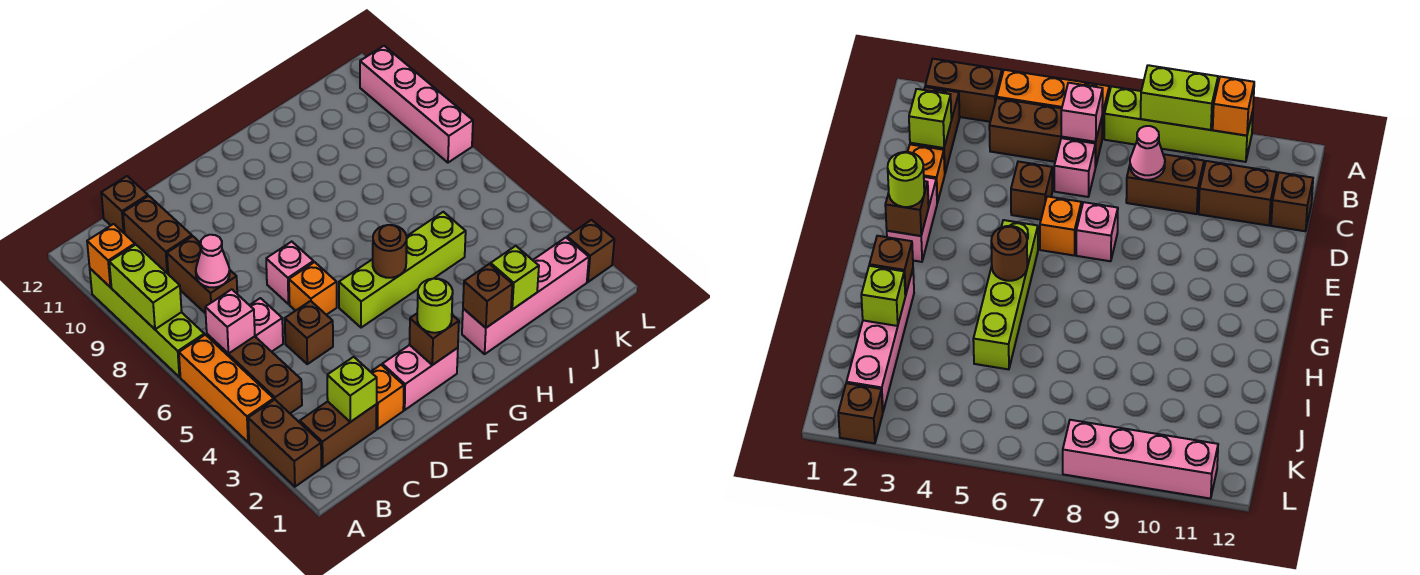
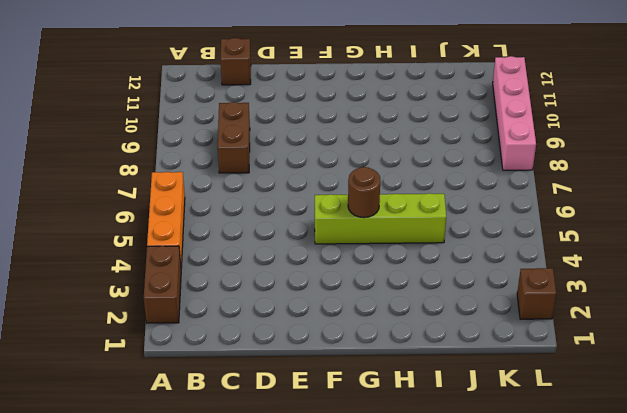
none -> lime brick A7:A10 level 1
none -> brown brick B2:C2 level 1
none -> brown brick B4:B6 level 1

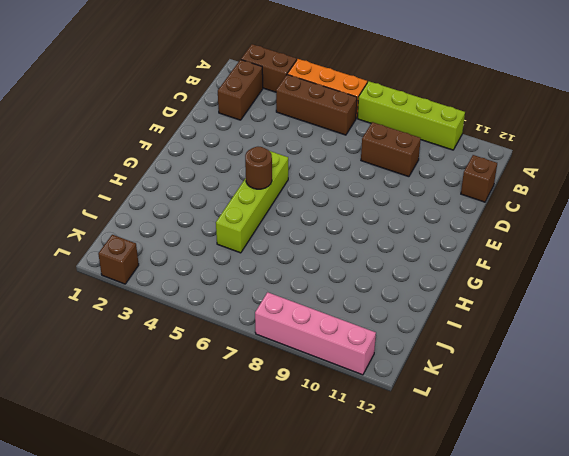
none -> pink brick C6 level 1
none -> brown brick C10:C11 level 1
none -> orange brick D2 level 1

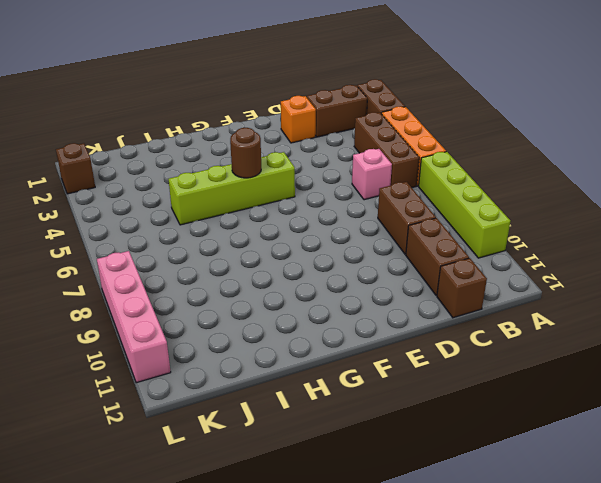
none -> brown brick D5 level 1
none -> pink brick E2:F2 level 1
none -> orange brick E6 level 1

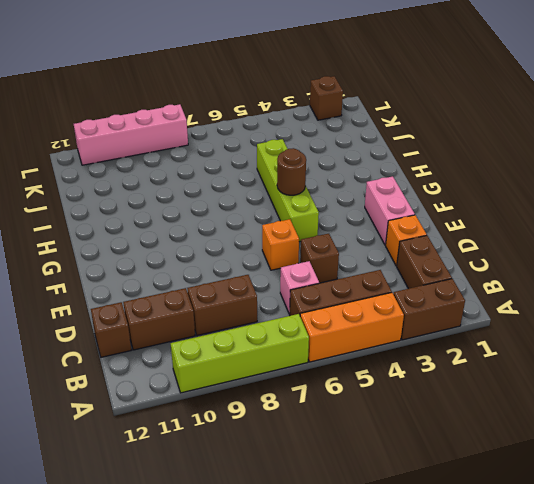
none -> pink brick E7 level 1
none -> pink brick H2:K2 level 1
none -> lime brick A8:A9 level 2

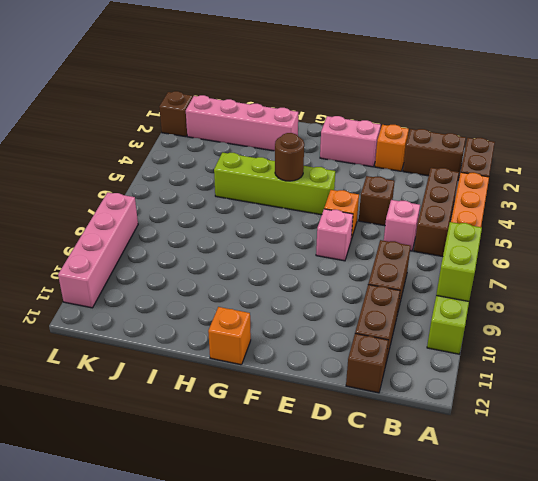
orange brick G12 level 1 -> orange brick A10 level 2
none -> pink brick B6 level 2
none -> lime brick C2 level 2
none -> pink cone C8 level 2

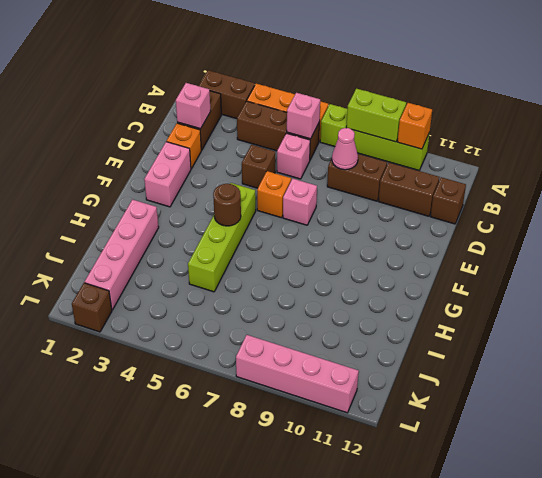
pink brick C2 level 2 -> lime brick C2 level 2
none -> brown brick F2 level 2
none -> brown brick H2 level 2
none -> lime brick I2 level 2

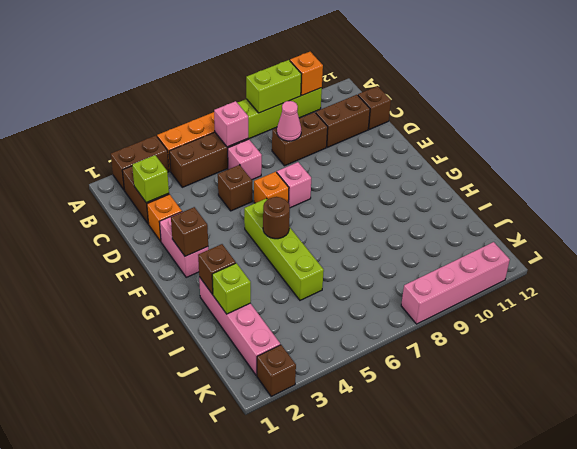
none -> lime round brick F2 level 3

